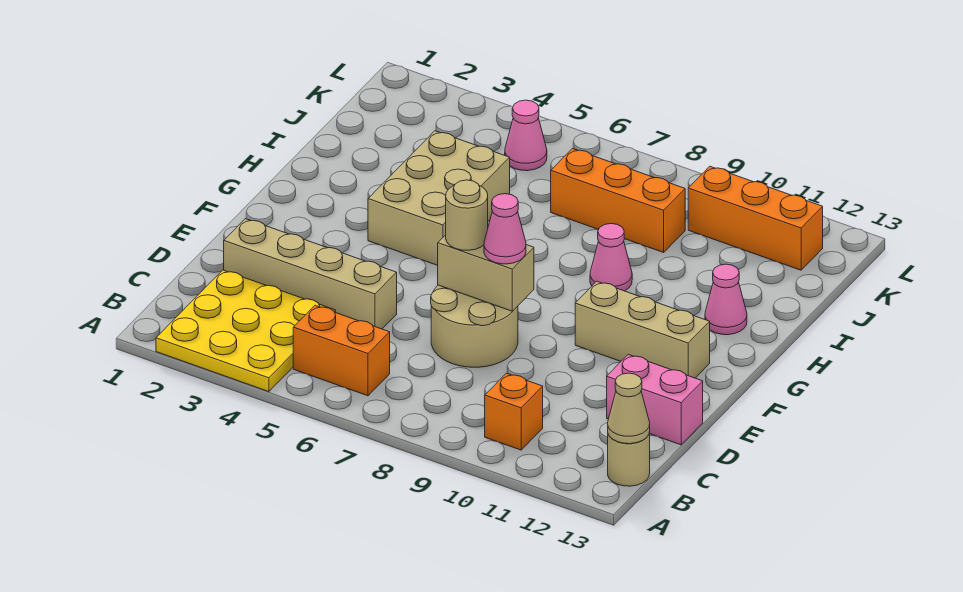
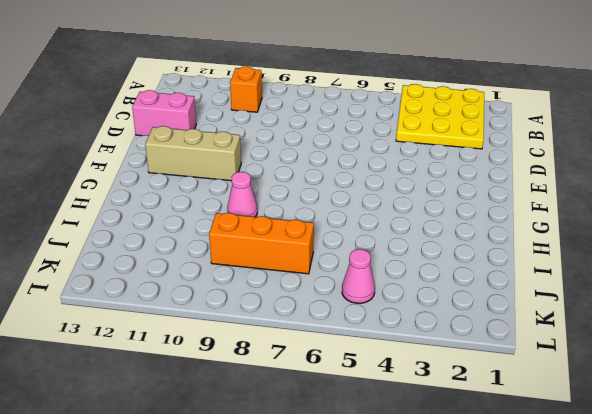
none -> orange brick B5:B6 level 1
none -> tan round brick B13 level 1
none -> tan brick D2:D5 level 1

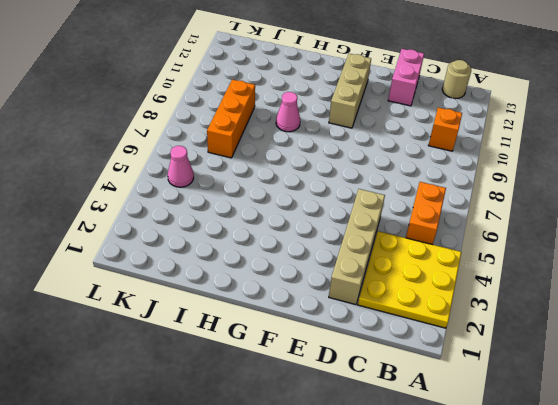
none -> tan round brick D7:E8 level 1
none -> tan brick G4:I5 level 1
none -> pink cone H12 level 1

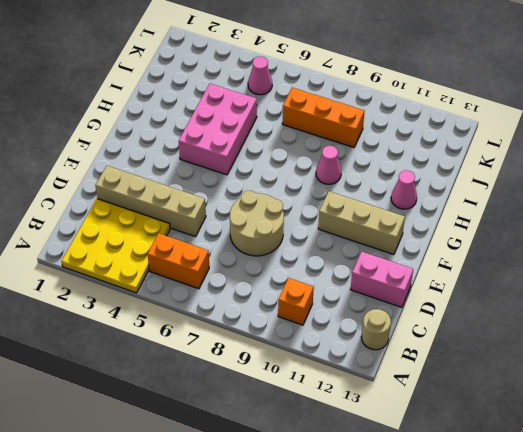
pink brick G4:I5 level 1 -> tan brick G4:I5 level 1
none -> orange brick K10:K12 level 1
none -> tan cone B13 level 2
none -> tan brick E7:E8 level 2

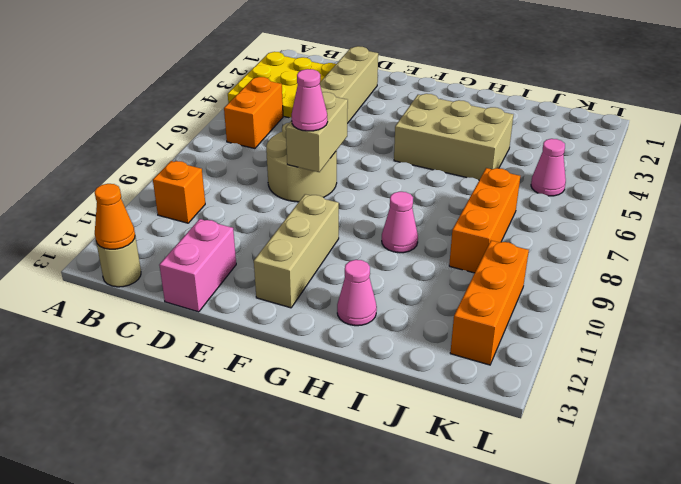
orange cone B13 level 2 -> tan cone B13 level 2
none -> tan round brick E7 level 3

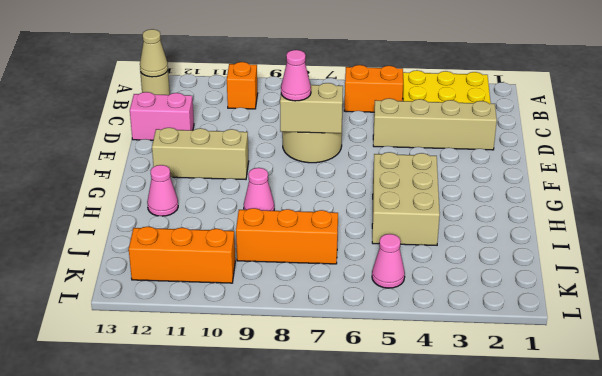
none -> tan round brick E7 level 3

